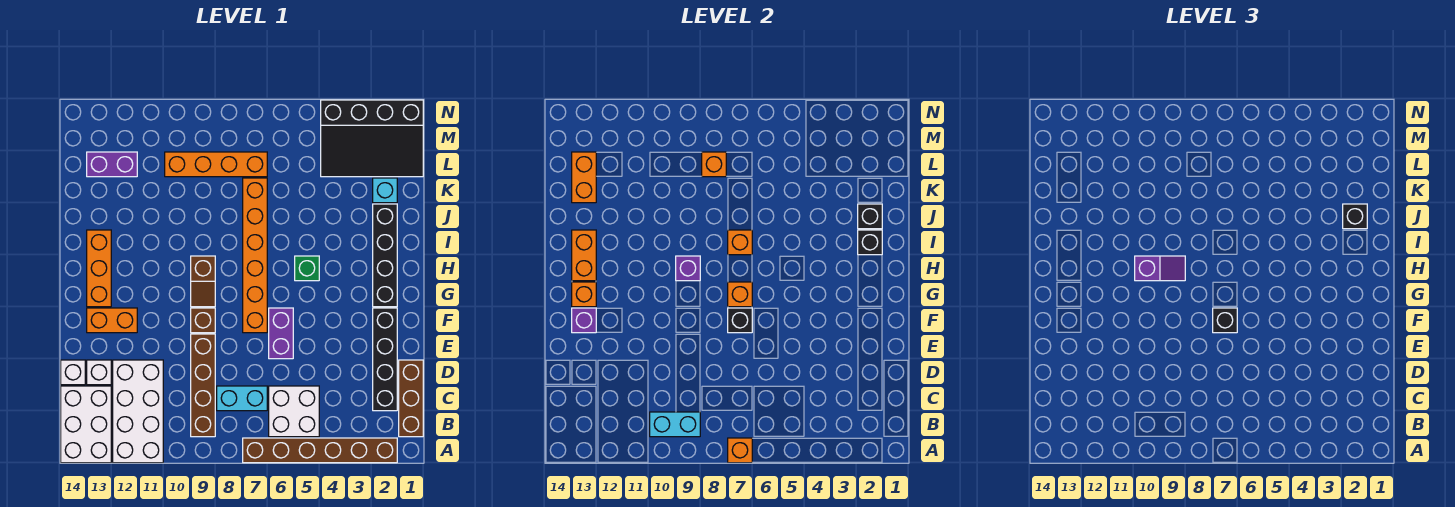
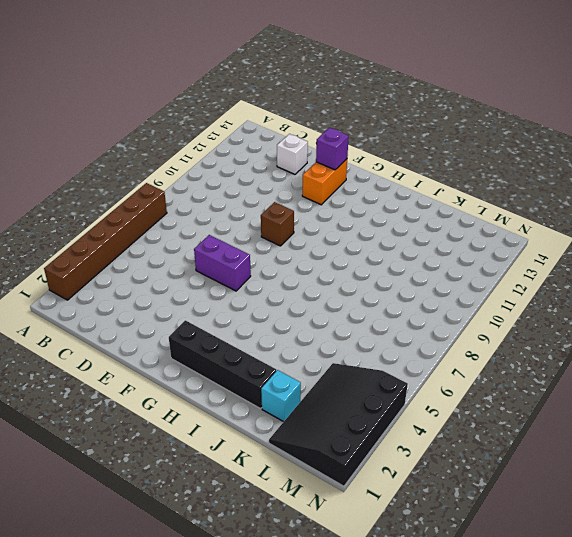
none -> white brick A11:D12 level 1
none -> white brick A13:C14 level 1
none -> brown brick B1:D1 level 1
none -> white brick B5:C6 level 1

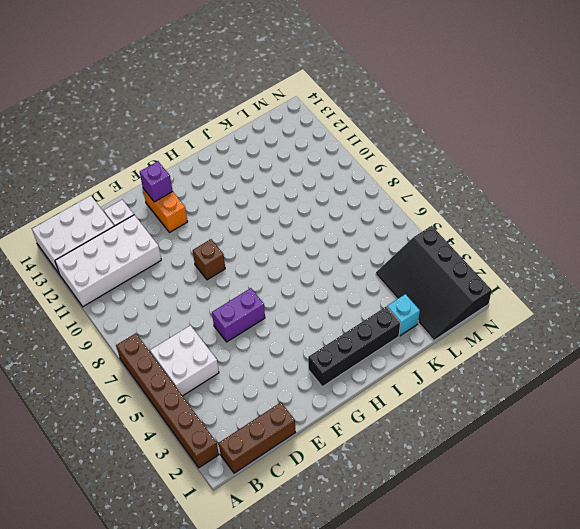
none -> brown brick B9:E9 level 1
none -> black brick C2:F2 level 1
none -> cyan brick C7:C8 level 1
none -> white brick D14 level 1

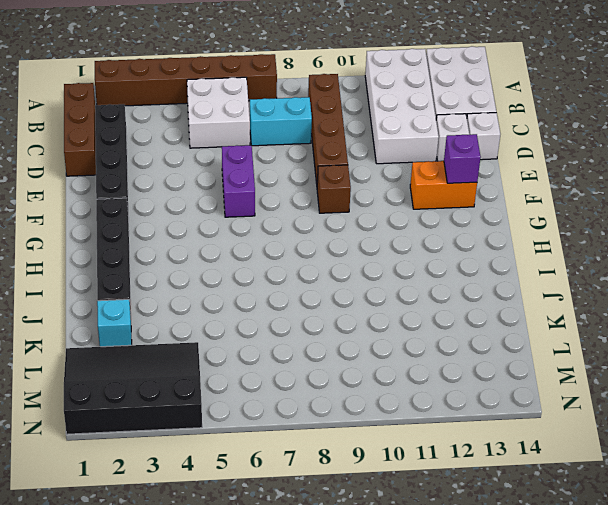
none -> orange brick F7:K7 level 1
none -> brown slope G9:H9 level 1 top H
none -> orange brick G13:I13 level 1
none -> green brick H5 level 1

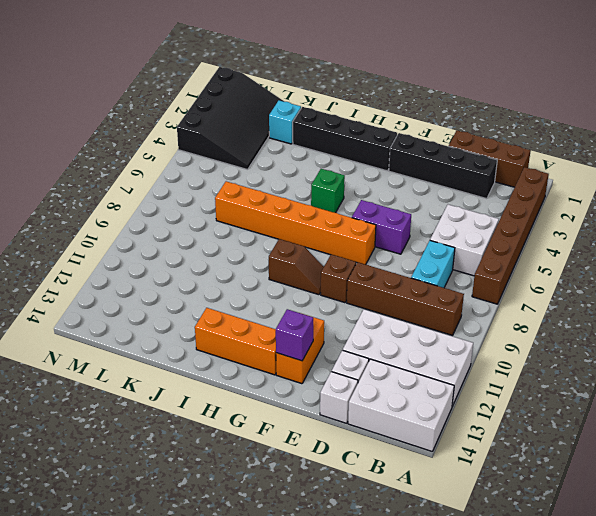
none -> orange brick L7:L10 level 1
none -> purple brick L12:L13 level 1
none -> orange brick A7 level 2
none -> cyan brick B9:B10 level 2

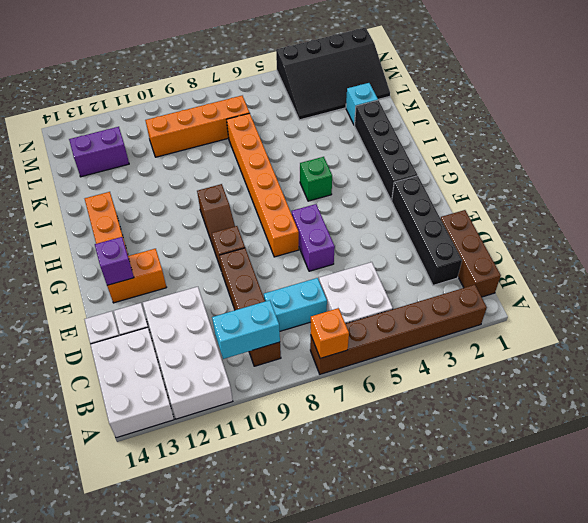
none -> black brick F7 level 2
none -> orange brick G7 level 2
none -> orange brick G13 level 2
none -> purple brick H9 level 2

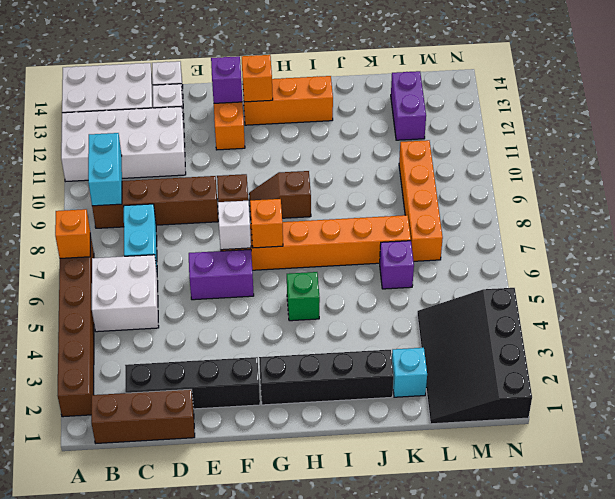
white brick F7 level 2 -> black brick F7 level 2
purple brick K6 level 1 -> purple brick H9 level 2
none -> orange brick H13:I13 level 2
none -> black brick I2 level 2
none -> orange brick I7 level 2
none -> black brick J2 level 2

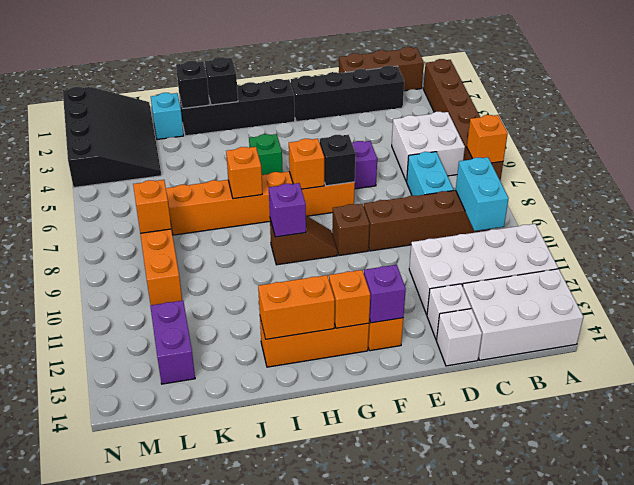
none -> orange brick K13:L13 level 2
none -> black brick F7 level 3
none -> purple slope H9:H10 level 3 top 10
none -> black brick J2 level 3

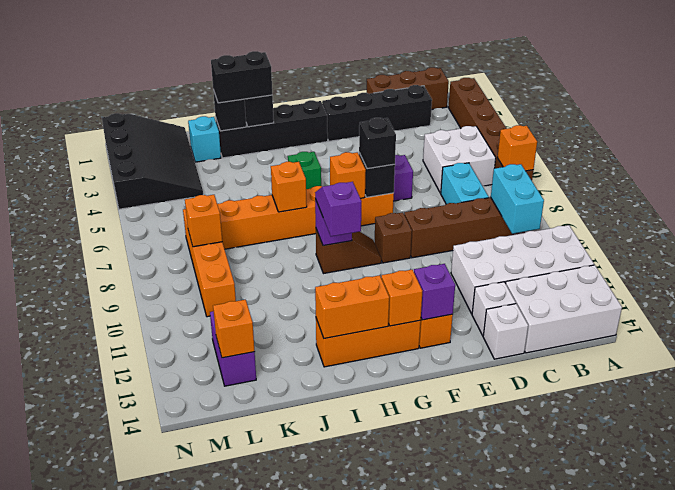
black brick I2:J2 level 3 -> black brick J2 level 3
orange brick L13 level 2 -> orange brick K13:L13 level 2

